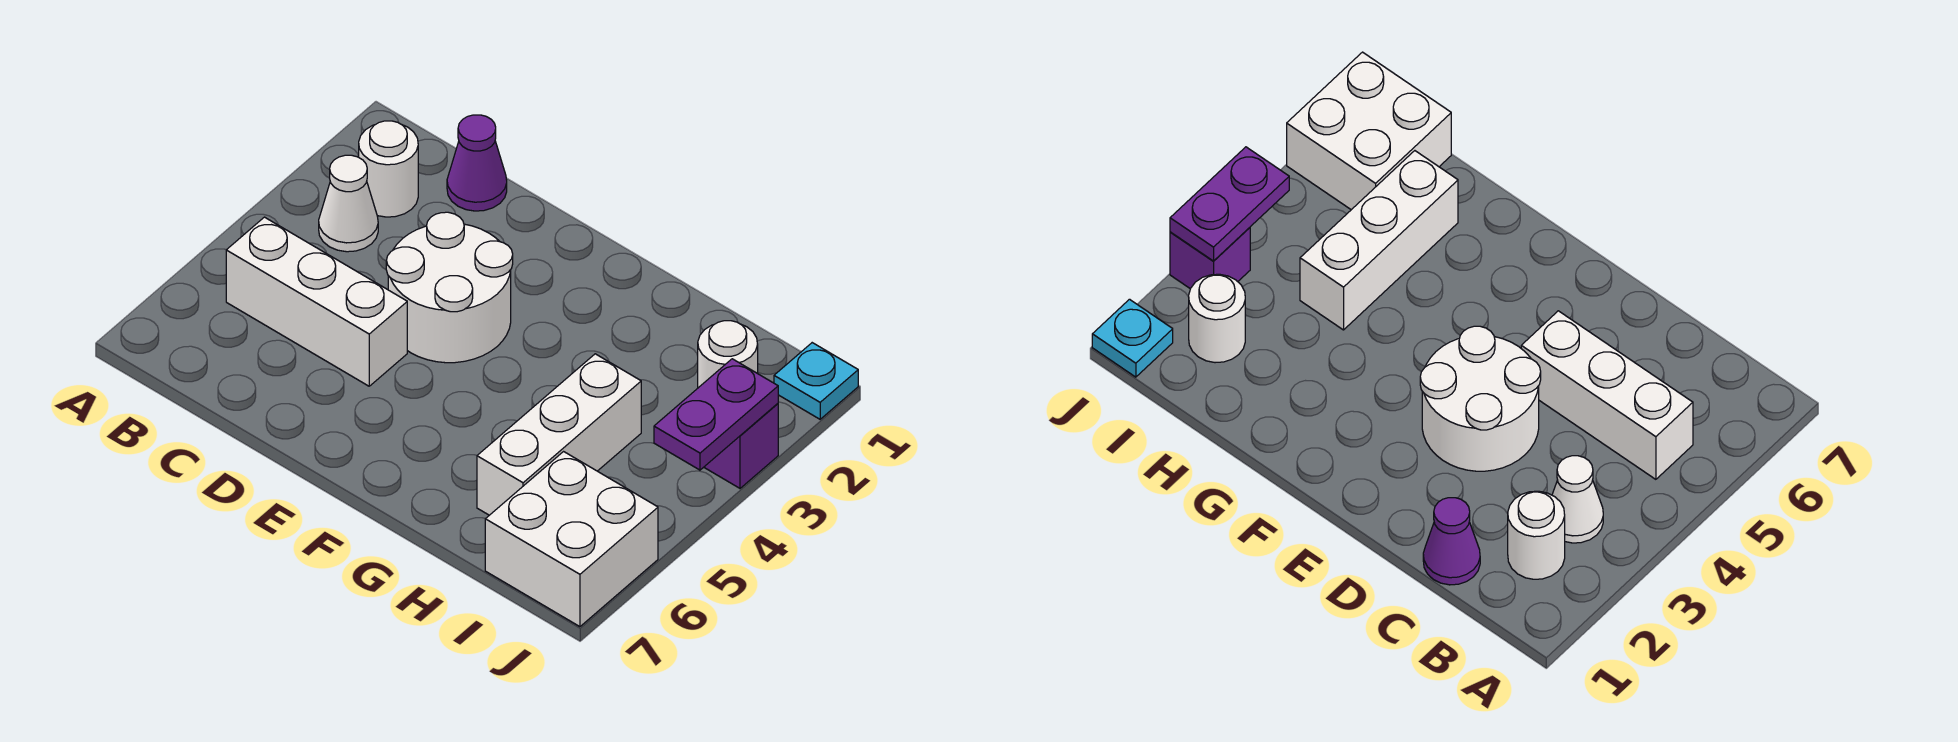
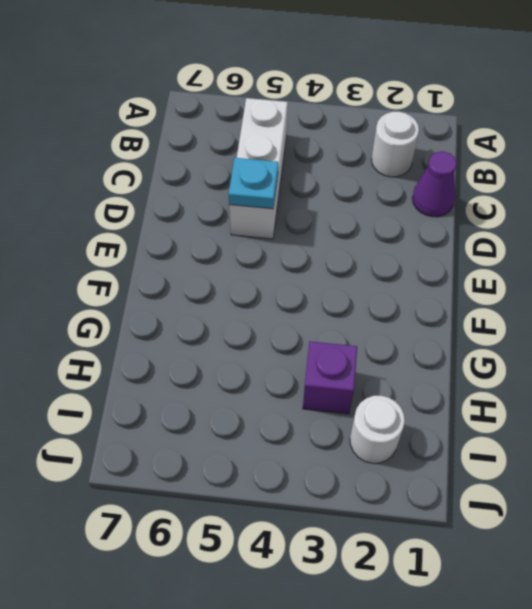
cyan plate D5 level 2 -> cyan plate J1 level 1
purple brick H3 level 1 -> purple brick J3 level 1
none -> white cone B3 level 1
none -> white round brick D3:E4 level 1

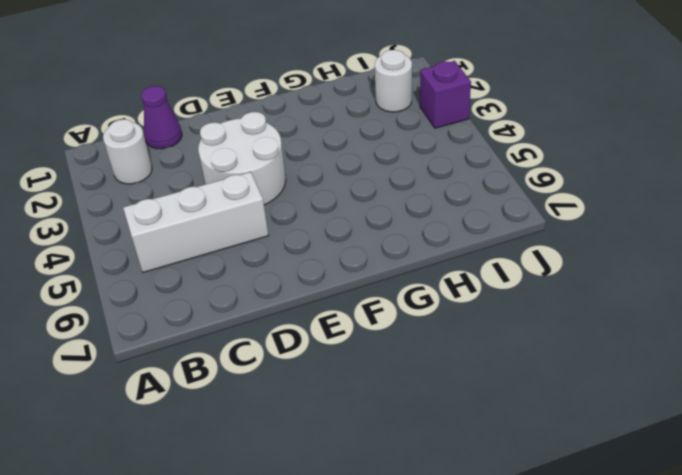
none -> white cone B3 level 1
none -> white brick H4:H6 level 1

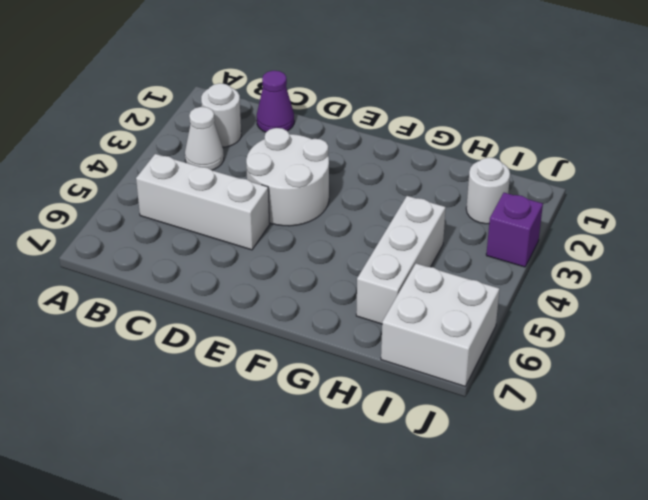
none -> cyan plate J1 level 1
none -> purple plate J3:J4 level 2

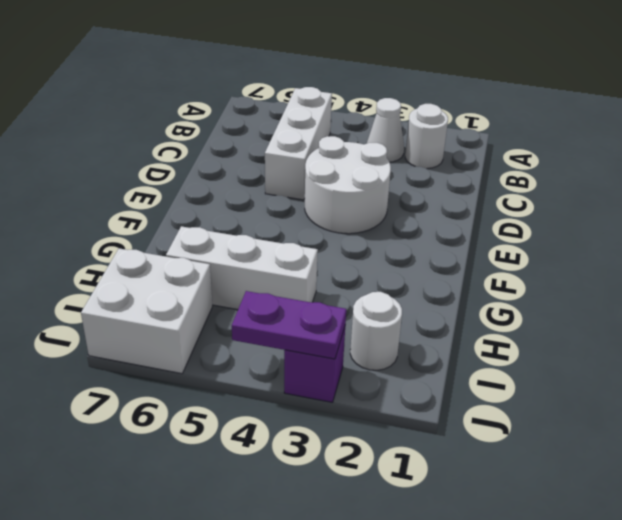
none -> purple cone C1 level 1
none -> cyan plate J1 level 1

